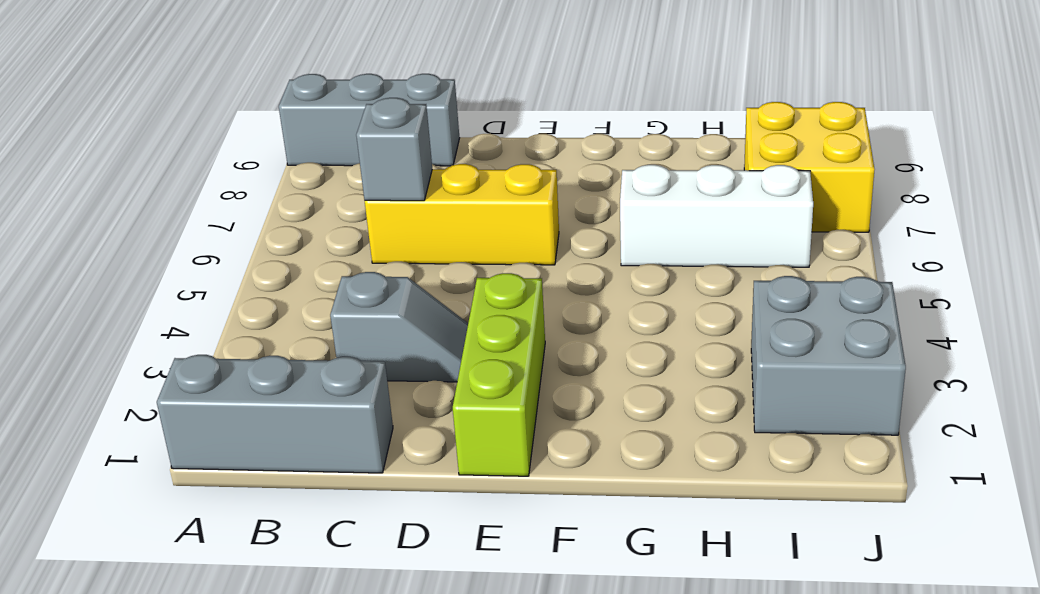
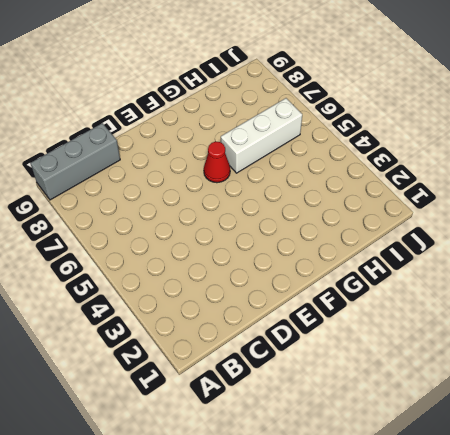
red cone F6 level 1 -> none
none -> grey brick A1:C1 level 1
none -> grey slope C3:D3 level 1 top C

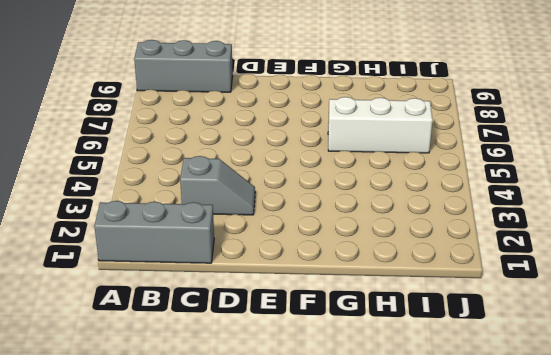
none -> yellow brick C6:E6 level 1
none -> lime brick E1:E3 level 1

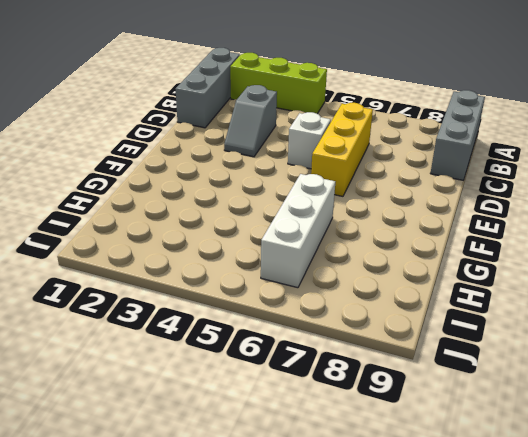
lime brick A2:A4 level 1 -> lime brick E1:E3 level 1
white brick D5 level 1 -> none
none -> grey brick I2:J3 level 1
none -> yellow brick I7:J8 level 1

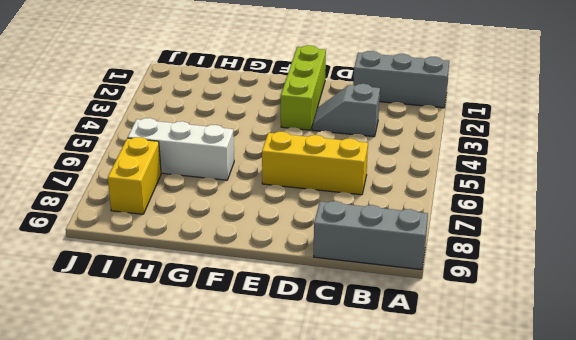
yellow brick I7:I8 level 1 -> yellow brick I7:J8 level 1
none -> grey brick I2:J3 level 1
none -> grey brick C6 level 2

